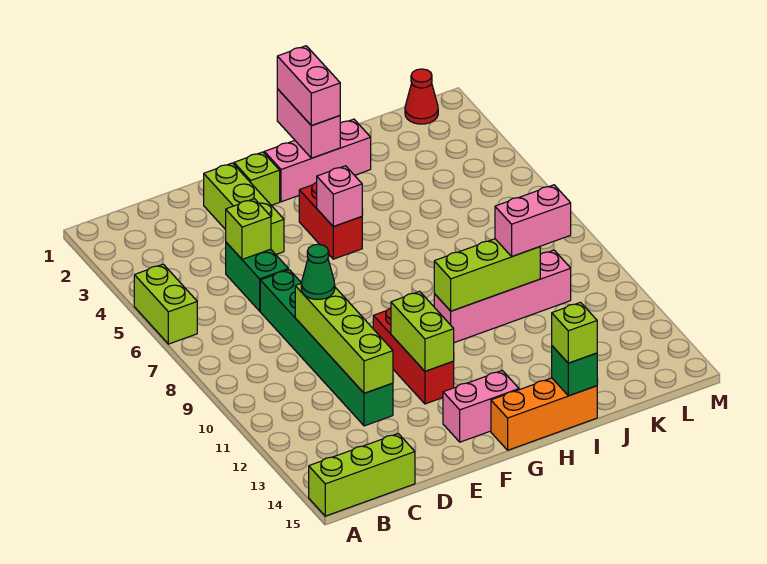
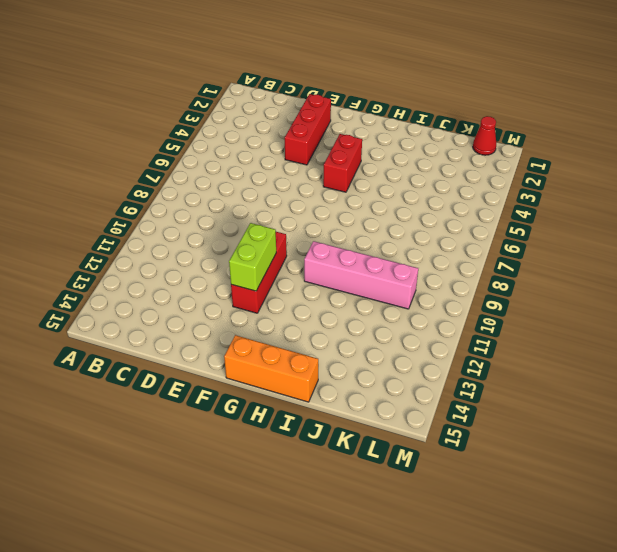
red brick E2:E4 level 1 -> lime brick E2:E4 level 1
none -> lime brick A5:A6 level 1
none -> lime brick A15:C15 level 1
none -> green brick D5:D6 level 1

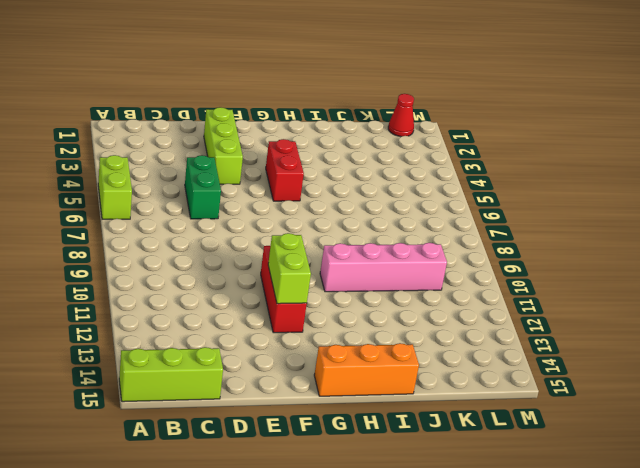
none -> green brick D7:D12 level 1
none -> lime brick F2 level 1
none -> pink brick F14:G14 level 1

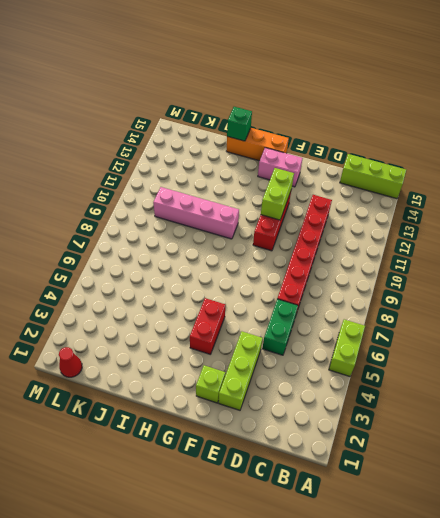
red brick D7:D12 level 1 -> green brick D7:D12 level 1
none -> pink brick G2:I2 level 1
none -> lime brick D5 level 2
none -> lime brick D9:D12 level 2

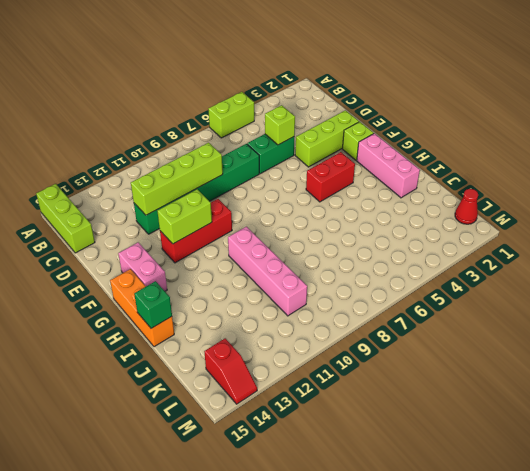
red slope L14:M14 level 1 top L -> none
none -> pink brick G5 level 2
none -> pink brick H1:H2 level 2
none -> lime brick H10:J10 level 2

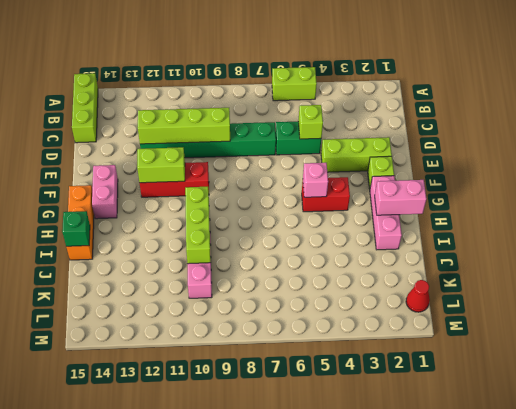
none -> green cone D9 level 3
none -> pink brick H1:H2 level 3
none -> lime brick I15 level 3

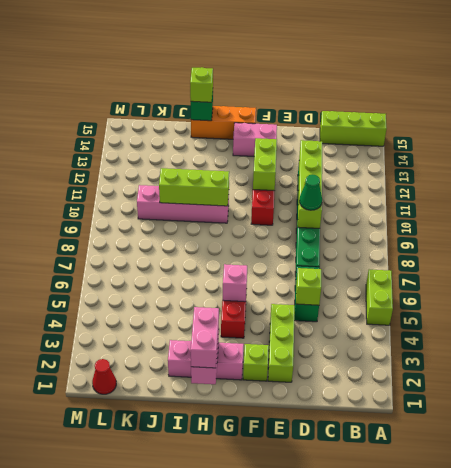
none -> pink brick J10:K10 level 3

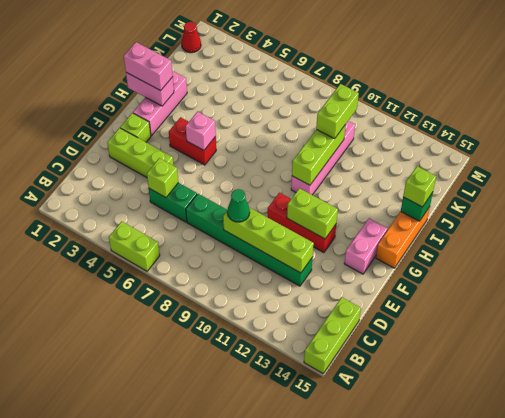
lime brick J10:K10 level 3 -> pink brick J10:K10 level 3

